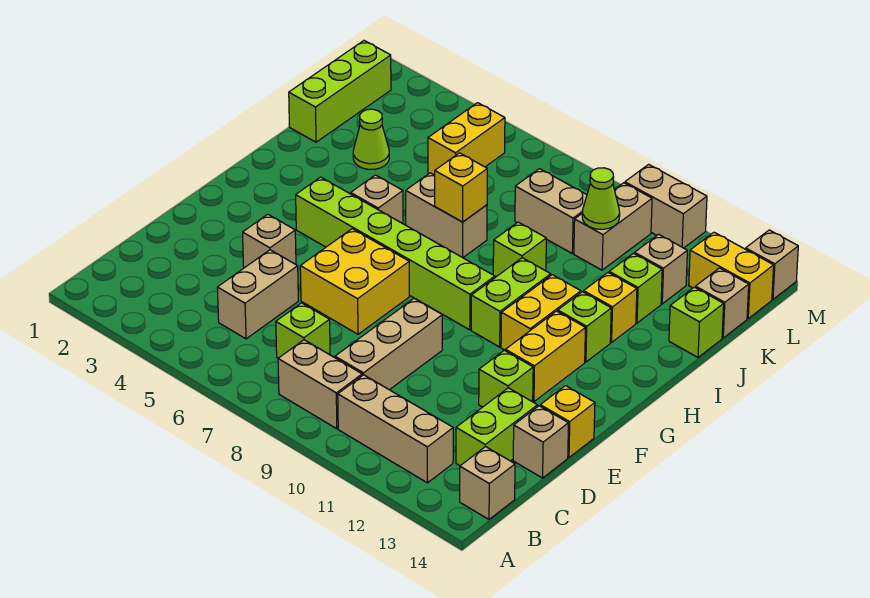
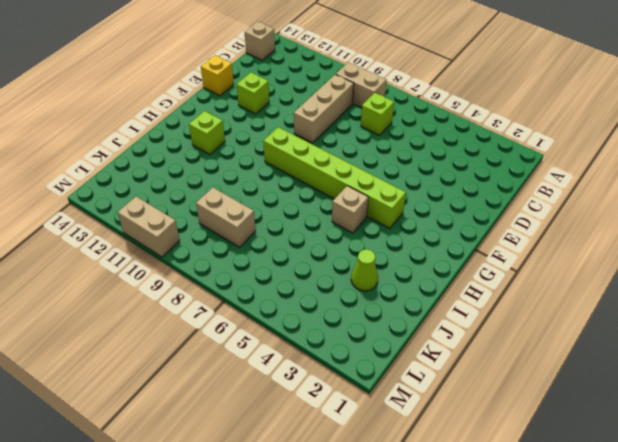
none -> tan brick B10:B12 level 1
none -> tan brick C5:D5 level 1
none -> lime brick C13:D13 level 1
none -> tan brick D14 level 1

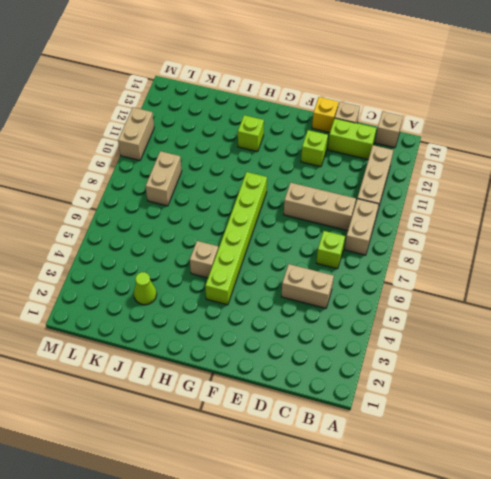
none -> tan brick E4 level 1
none -> yellow brick E6:F7 level 1
none -> yellow brick F12:G12 level 1
none -> lime brick G10:H10 level 1

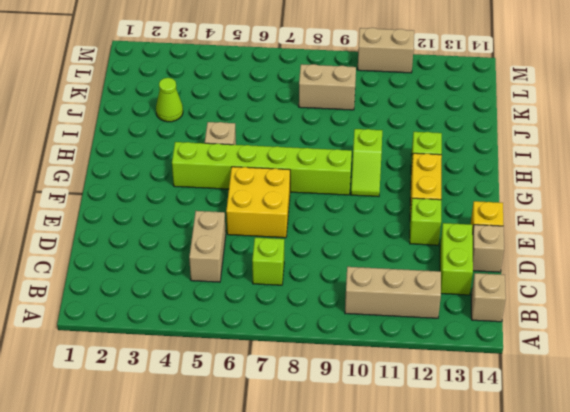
lime slope G10:H10 level 1 top H -> lime brick G10:H10 level 1
none -> tan brick B8:B9 level 1
none -> tan brick C9:E9 level 1
none -> tan brick E4 level 1
none -> yellow brick G11:H11 level 1

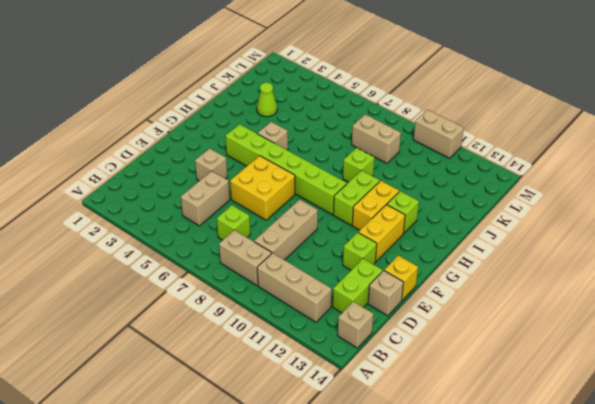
none -> tan brick I6:I7 level 1
none -> yellow brick I12 level 1
none -> lime brick J1:L1 level 1
none -> lime brick J12 level 1

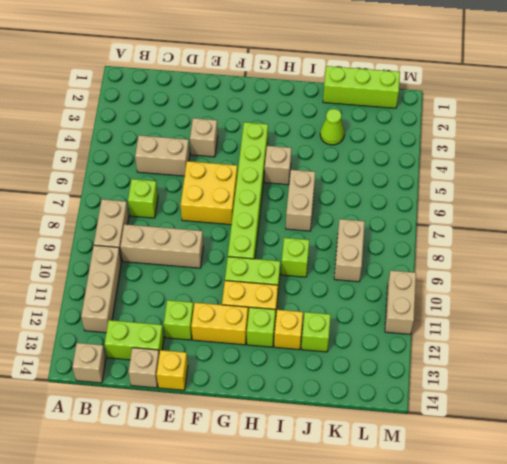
none -> lime brick J14 level 1
none -> yellow brick K5:L5 level 1
none -> tan brick K10:L10 level 1
none -> tan brick K12 level 1

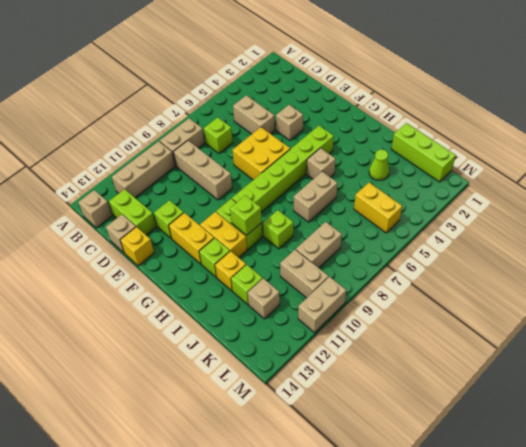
lime brick H10 level 2 -> lime brick J14 level 1
none -> tan brick K14 level 1
none -> yellow brick L13:L14 level 1
none -> tan brick M14 level 1
none -> yellow brick I7 level 2

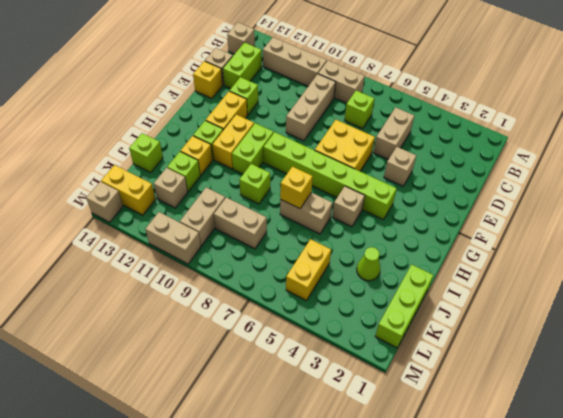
none -> tan brick K14 level 1
none -> lime cone K10 level 2

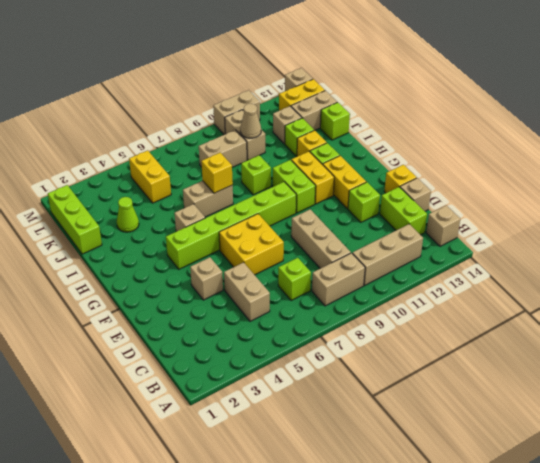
tan cone K10 level 2 -> lime cone K10 level 2
tan brick K13:K14 level 1 -> tan brick K14 level 1

